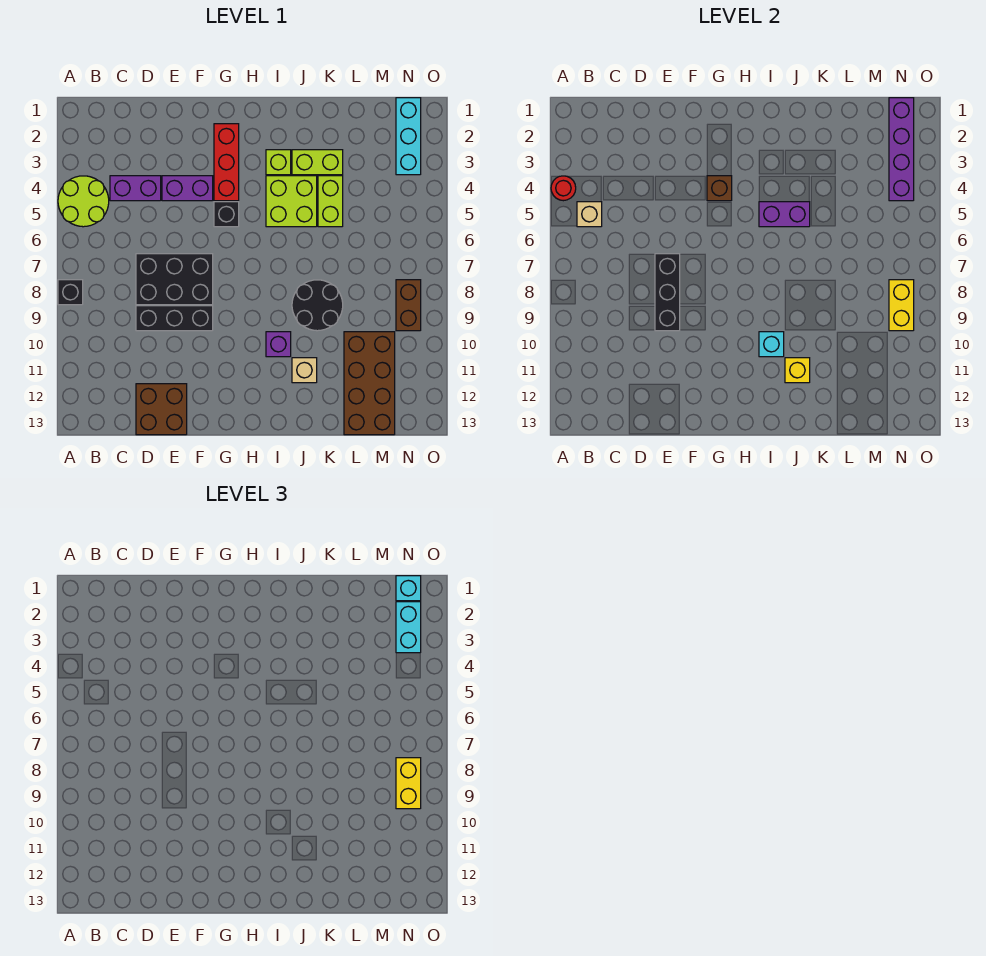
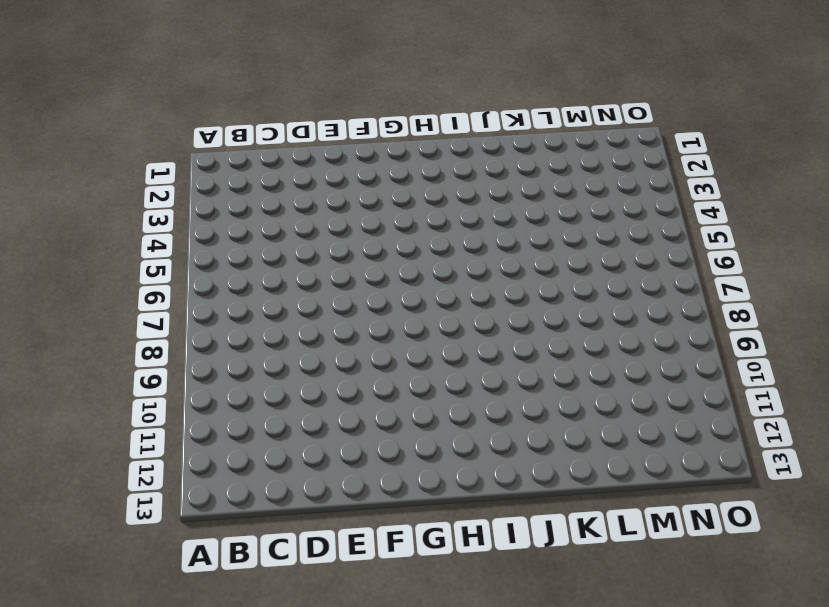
none -> lime round brick A4:B5 level 1
none -> black brick A8 level 1
none -> purple brick C4:D4 level 1
none -> black brick D7:F8 level 1

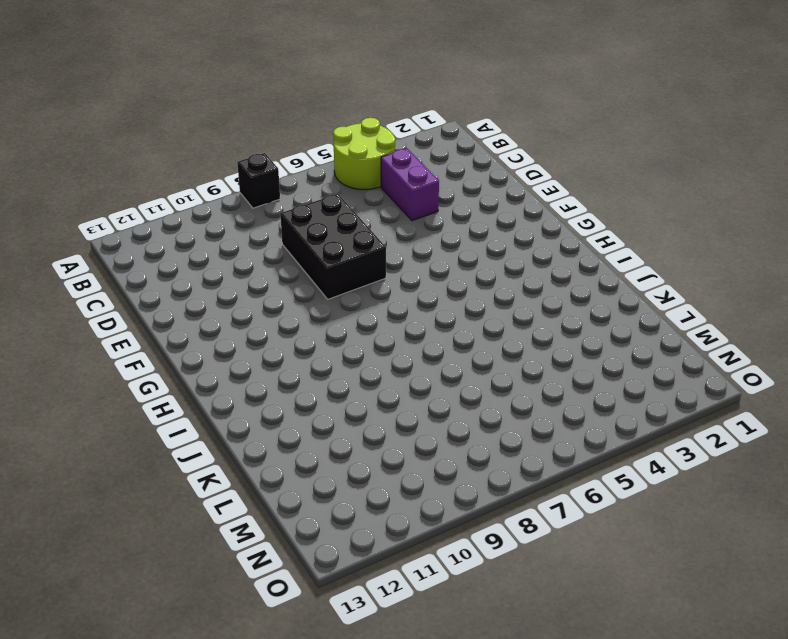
none -> black brick D9:F9 level 1
none -> brown brick D12:E13 level 1
none -> purple brick E4:F4 level 1
none -> red brick G2:G4 level 1

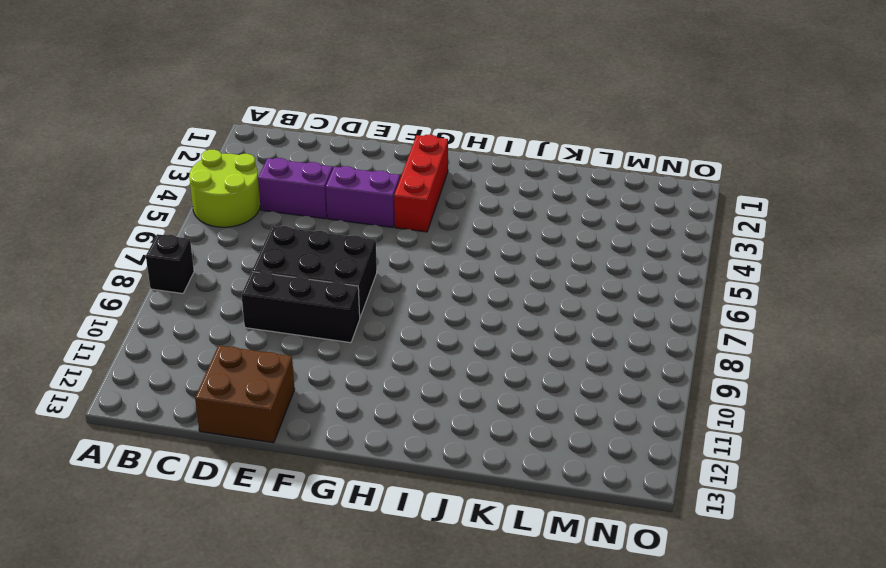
none -> black brick G5 level 1
none -> lime brick I3 level 1
none -> lime brick I4:J5 level 1
none -> purple brick I10 level 1

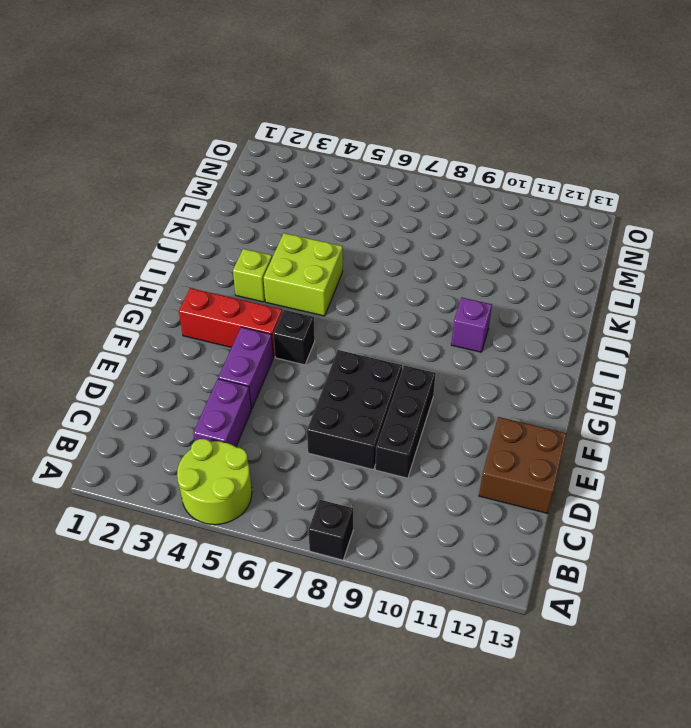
none -> lime brick J3:K3 level 1
none -> black round brick J8:K9 level 1
none -> tan brick J11 level 1
none -> lime brick K4:K5 level 1

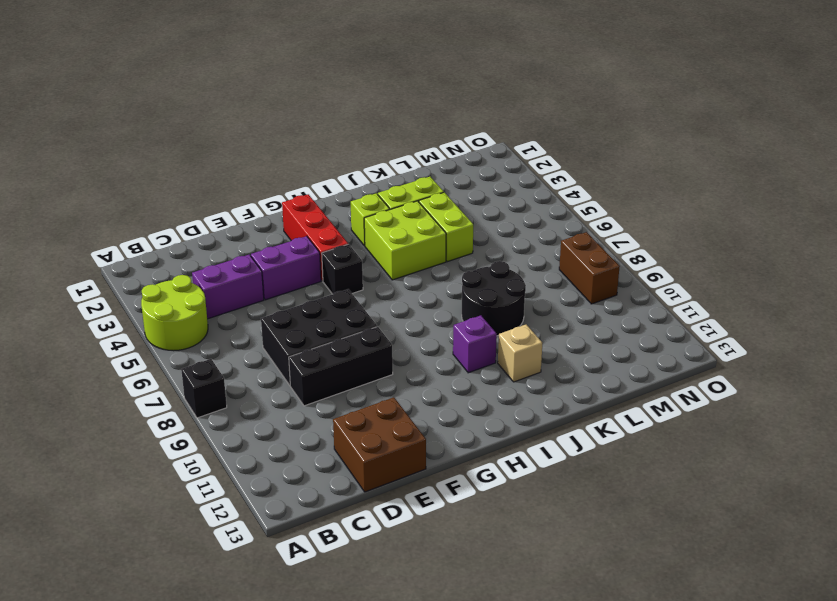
none -> brown brick L10:M13 level 1
none -> cyan brick N1:N3 level 1
none -> red round brick A4 level 2
none -> tan brick B5 level 2

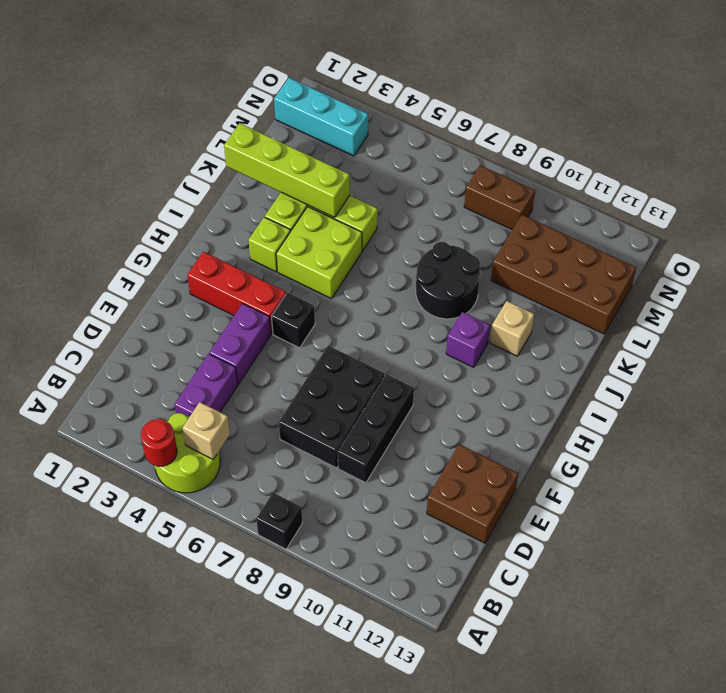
lime brick K1:K4 level 2 -> none
none -> black brick E7:E9 level 2
none -> brown brick G4 level 2
none -> purple brick I5:J5 level 2
none -> cyan brick I10 level 2

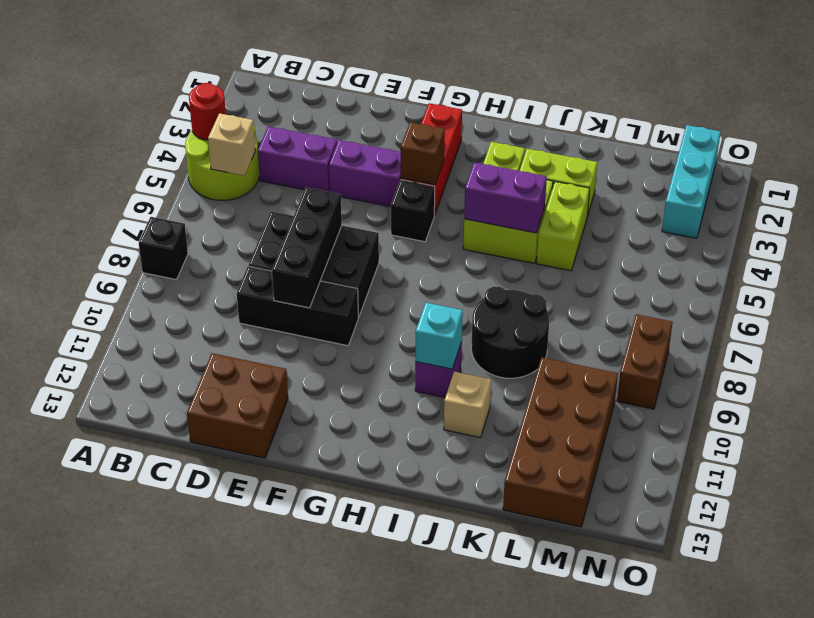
none -> yellow brick J11 level 2
none -> purple brick N1:N4 level 2
none -> yellow brick N8:N9 level 2
none -> cyan brick N1 level 3

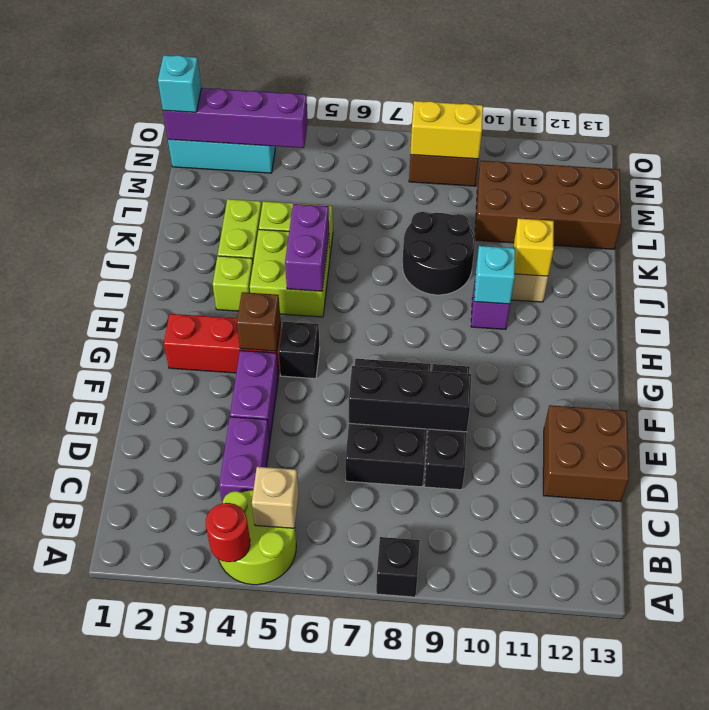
none -> cyan brick N2:N3 level 3
none -> yellow brick N8:N9 level 3

